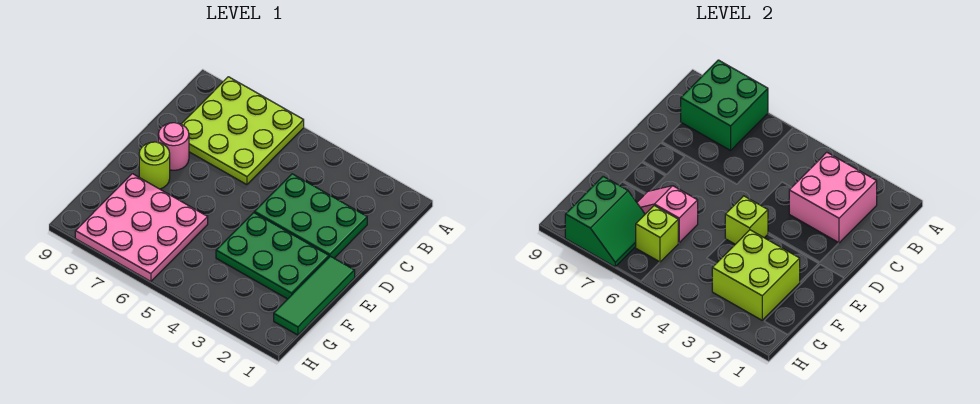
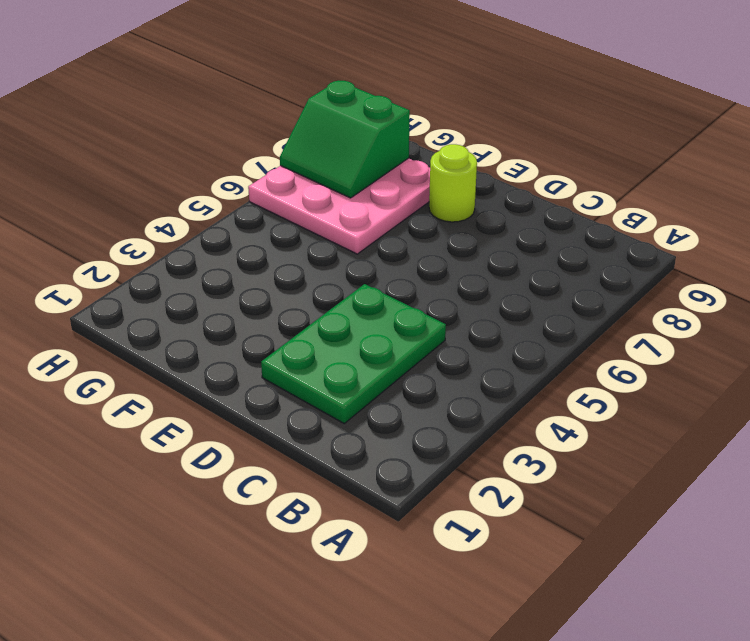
none -> lime plate A6:C8 level 1
none -> pink round brick D8 level 1
none -> green tile E1:G1 level 1

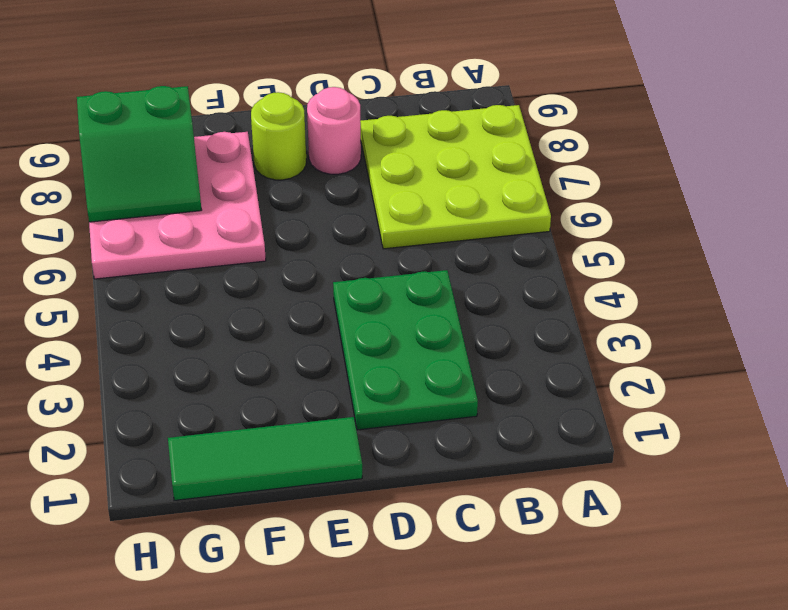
none -> green plate E2:F4 level 1
none -> green brick A7:B8 level 2
none -> pink brick B2:C3 level 2

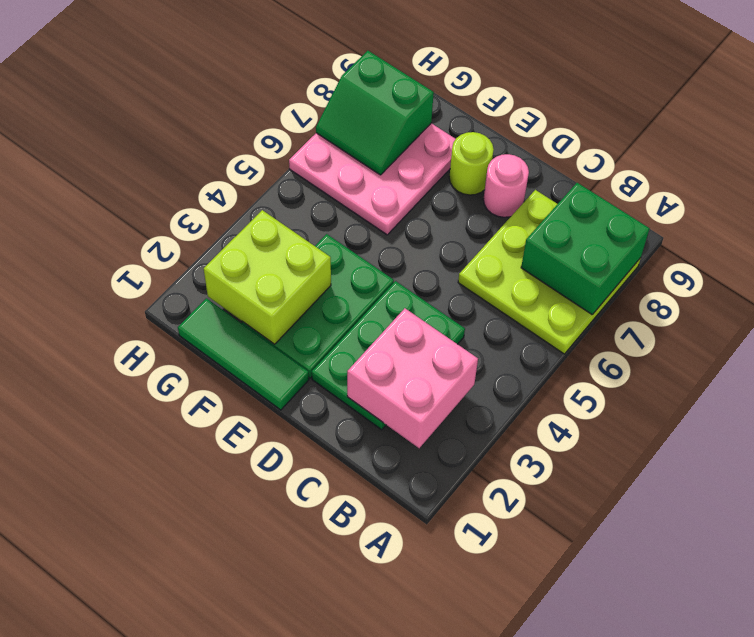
none -> lime brick E4 level 2
none -> pink slope F6:F7 level 2 top 6
none -> lime brick G6 level 2

